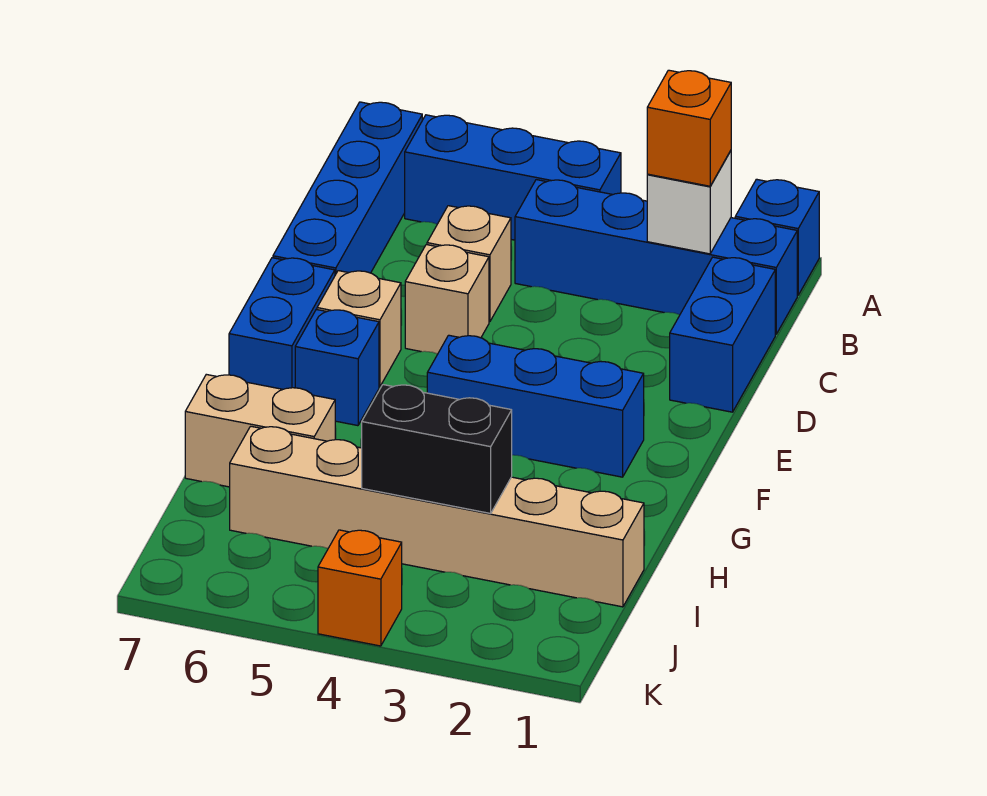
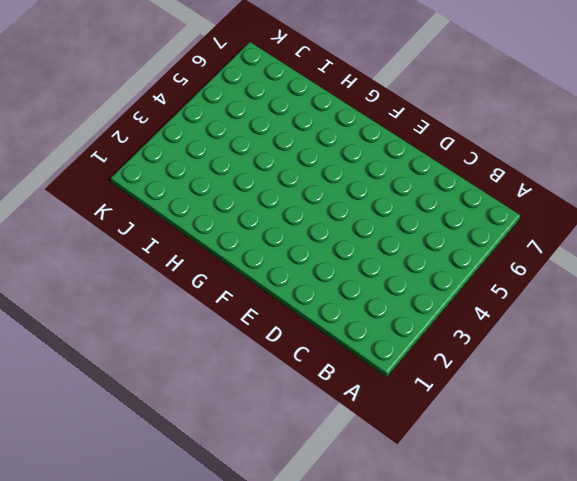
none -> blue brick A1 level 1
none -> blue brick A4:A6 level 1
none -> blue brick A7:D7 level 1

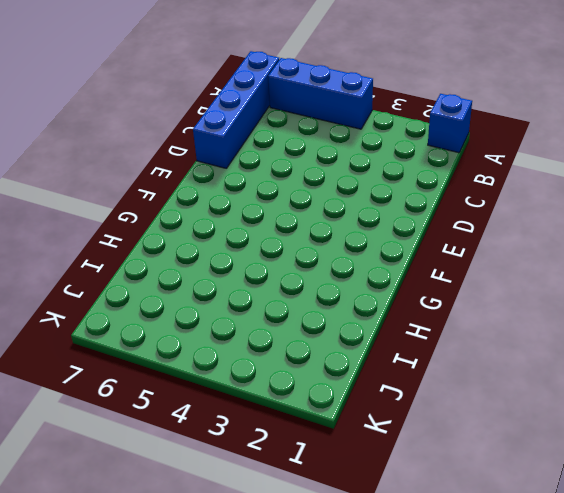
none -> blue brick B1:B4 level 1
none -> blue brick C1:D1 level 1
none -> tan brick C5 level 1

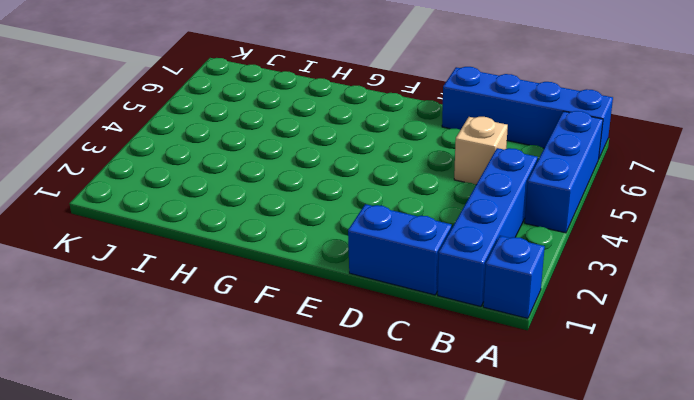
none -> tan brick D5 level 1
none -> tan brick E6 level 1
none -> blue brick E7:F7 level 1

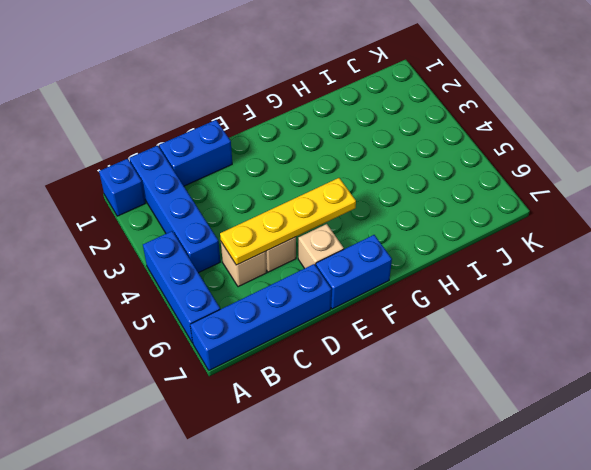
yellow plate C5:F5 level 2 -> none
none -> blue brick F2:F4 level 1
none -> blue brick F6 level 1
none -> tan brick H6:H7 level 1

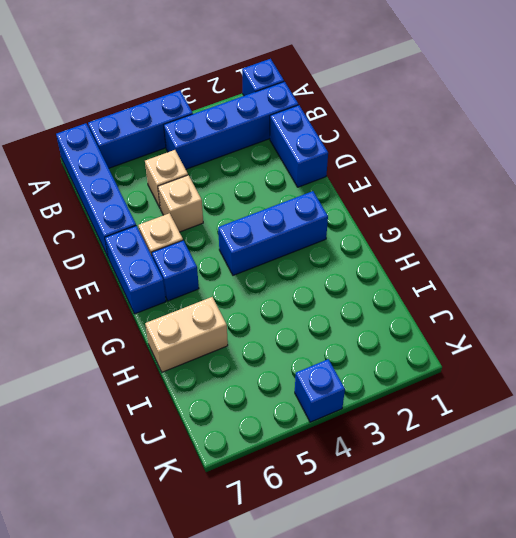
blue brick K4 level 1 -> orange brick K4 level 1
none -> tan brick I1:I6 level 1
none -> white brick B2 level 2
none -> black brick I3:I4 level 2

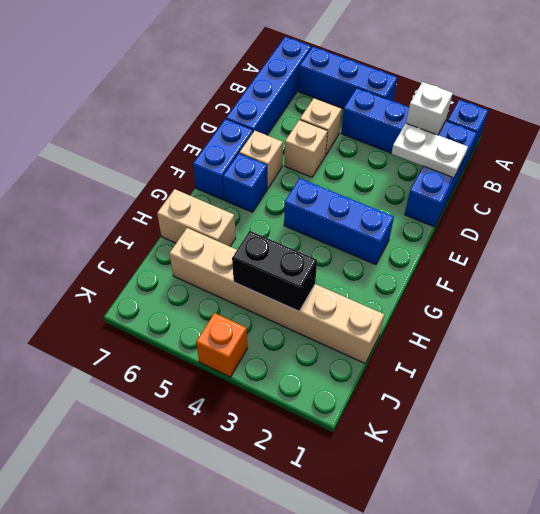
white plate C1:C2 level 2 -> none
none -> orange brick B2 level 3

